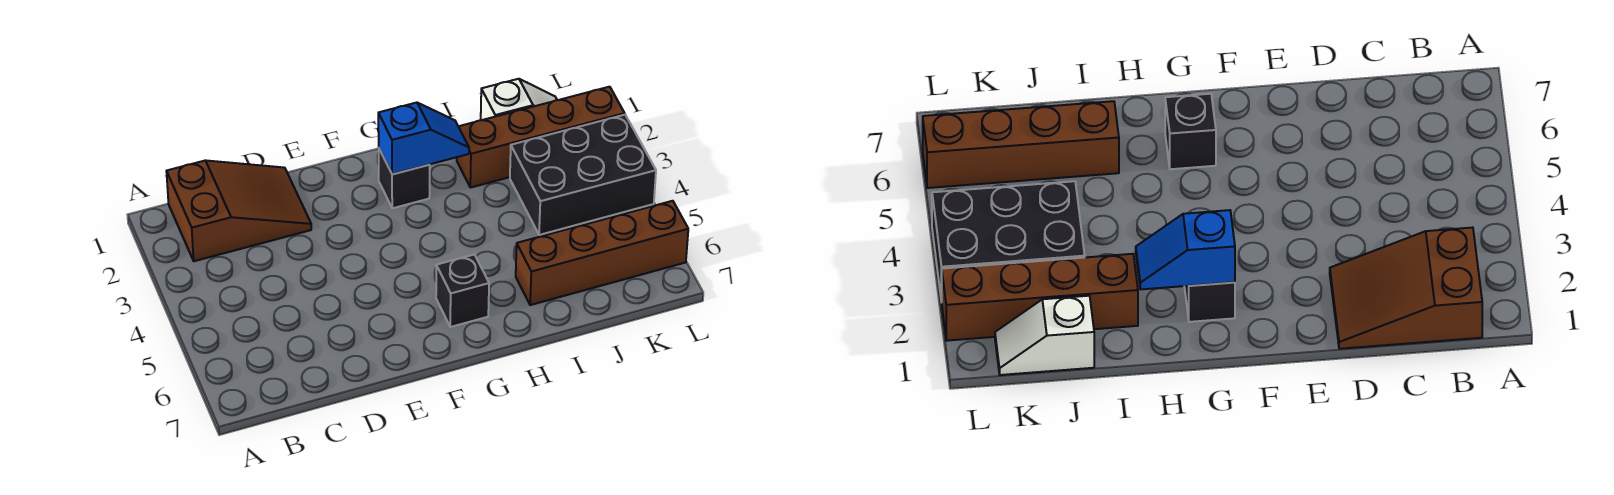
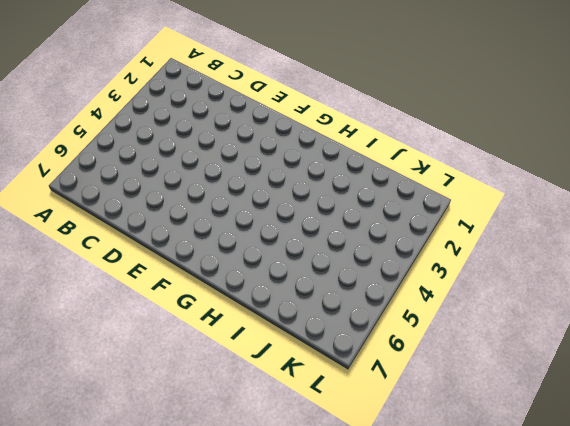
none -> brown slope B1:D2 level 1 top B
none -> black brick G2 level 1

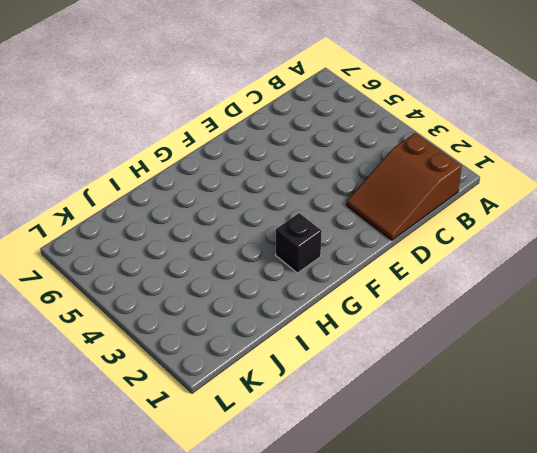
none -> black brick G6 level 1
none -> brown brick I2:L2 level 1

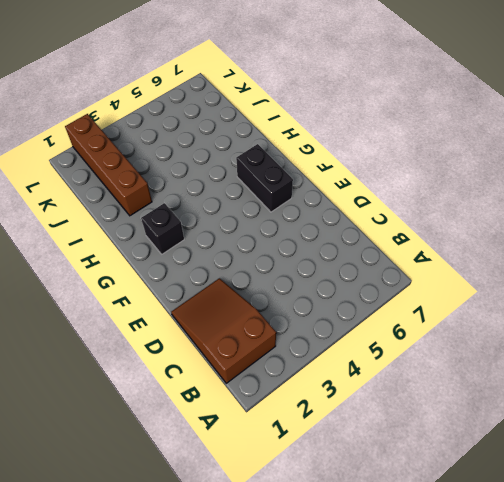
black brick F6:G6 level 1 -> black brick G6 level 1
none -> brown brick I6:L6 level 1
none -> white slope J1:K1 level 1 top J

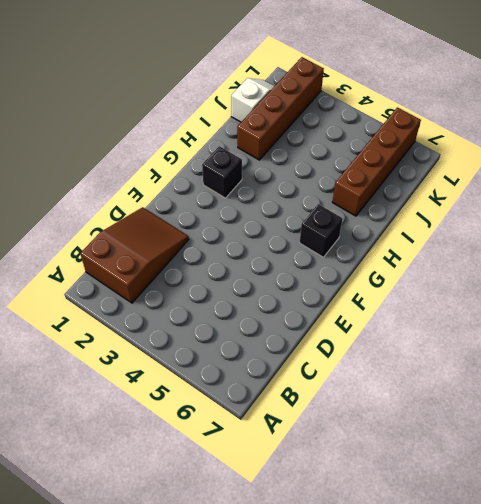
none -> black brick J3:L4 level 1
none -> blue slope G2:H2 level 2 top G

